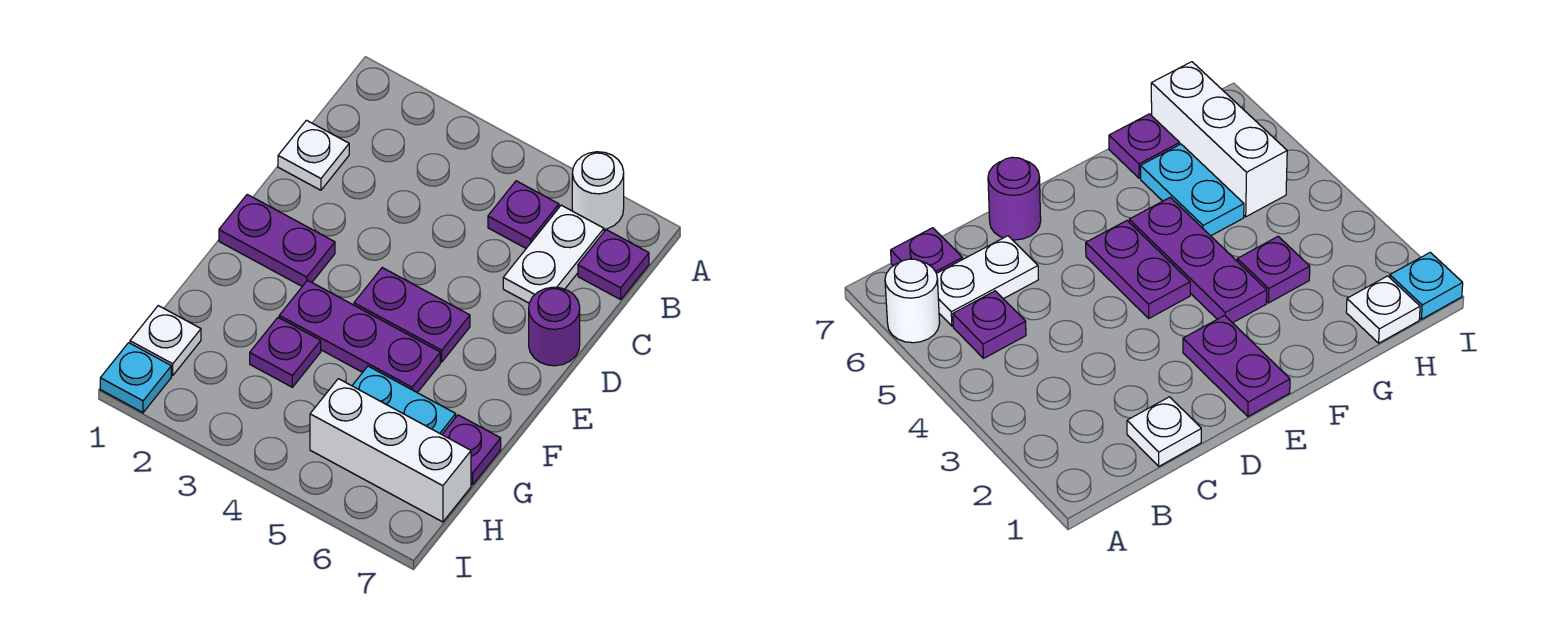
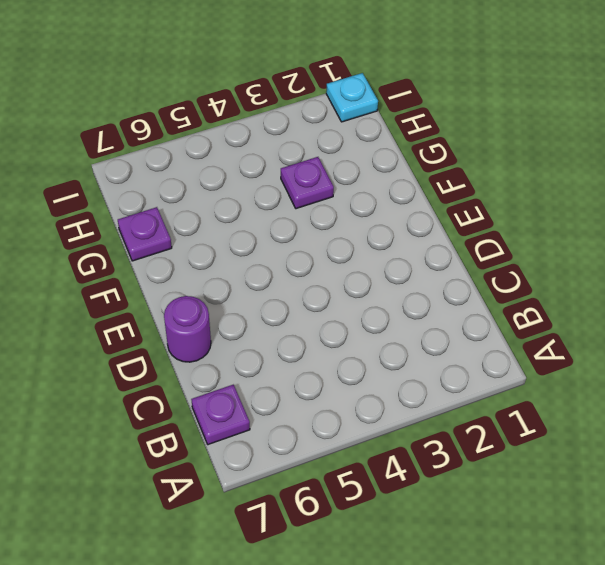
none -> white round brick A6 level 1
none -> purple plate B5 level 1
none -> white plate B6:C6 level 1

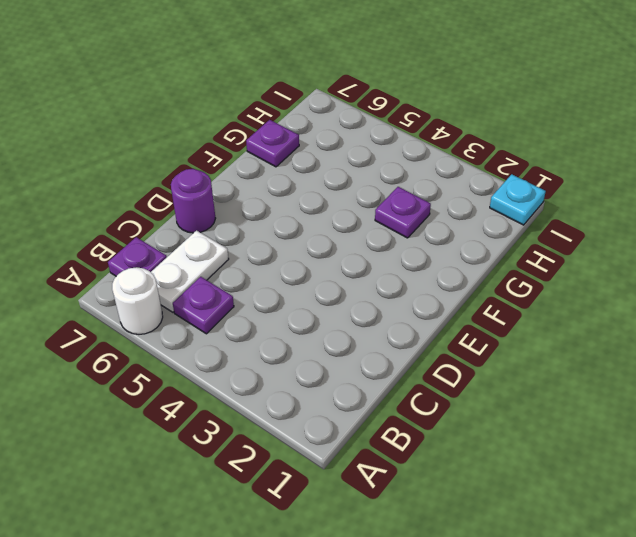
none -> white plate C1 level 1
none -> purple plate E1:E2 level 1
none -> purple plate E4:E5 level 1

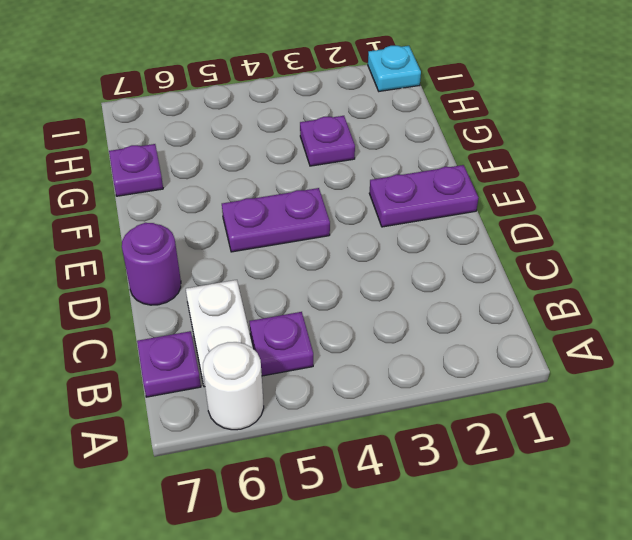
none -> white plate C1 level 1
none -> purple plate F3:F5 level 1
none -> cyan plate G5:G6 level 1

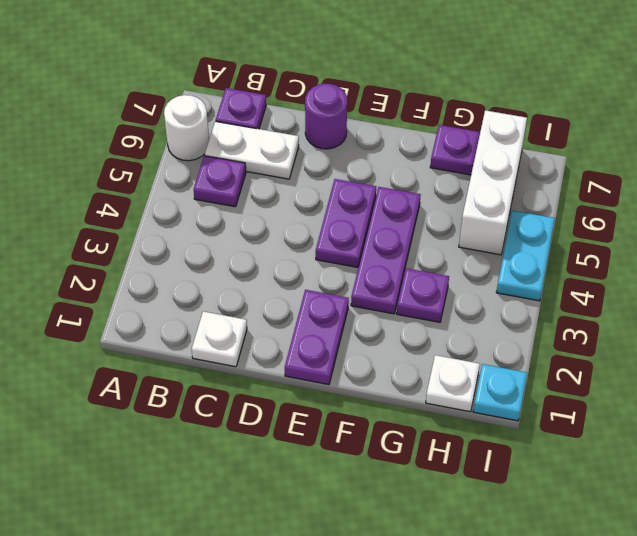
cyan plate I4:I5 level 1 -> cyan plate G5:G6 level 1

